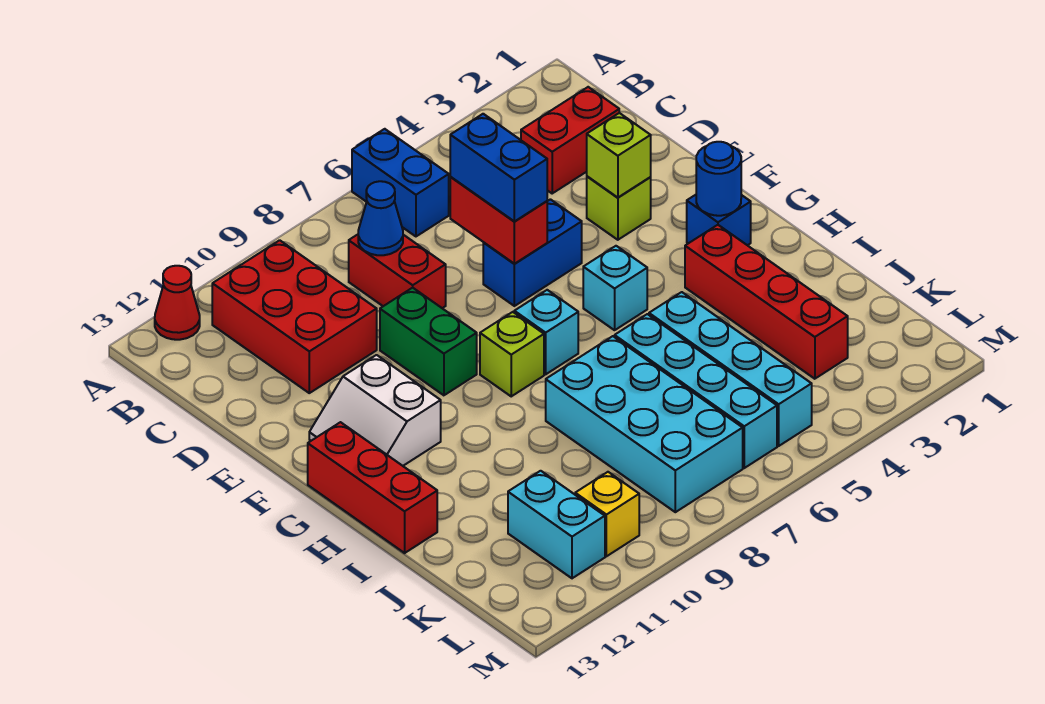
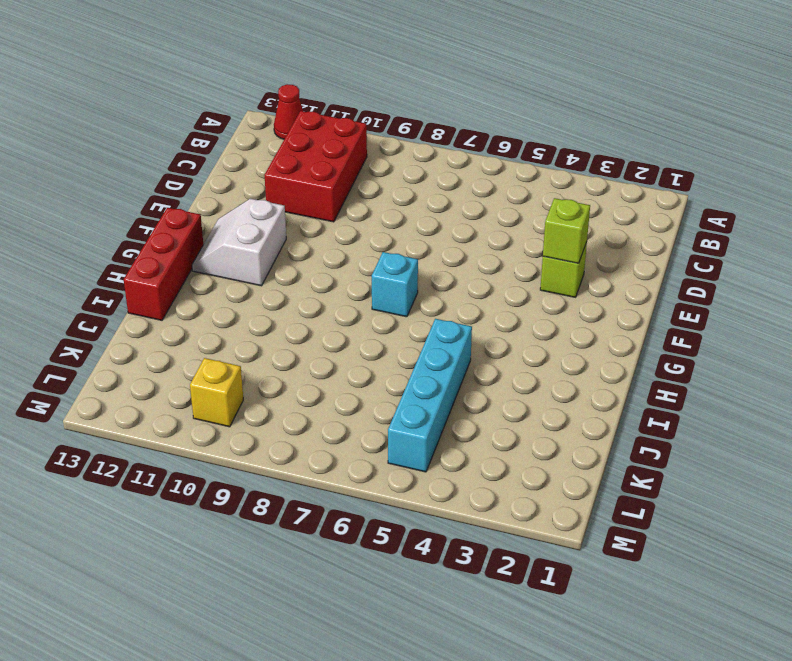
none -> blue brick A6:B6 level 1
none -> red brick C2:C3 level 1
none -> red brick C8:D8 level 1

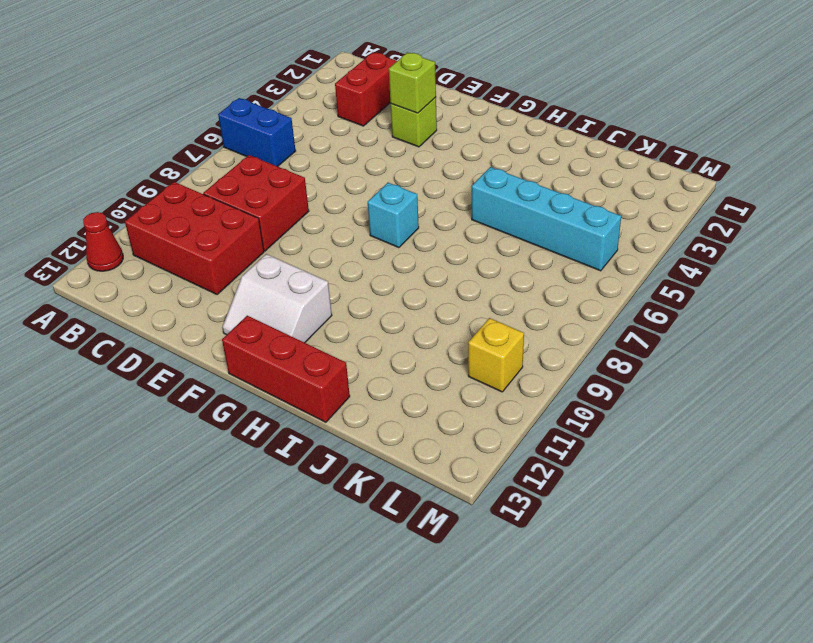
red brick C8:D9 level 1 -> red brick C8:D8 level 1
none -> blue brick E5:E6 level 1
none -> green brick E9:F9 level 1
none -> blue brick G2 level 1

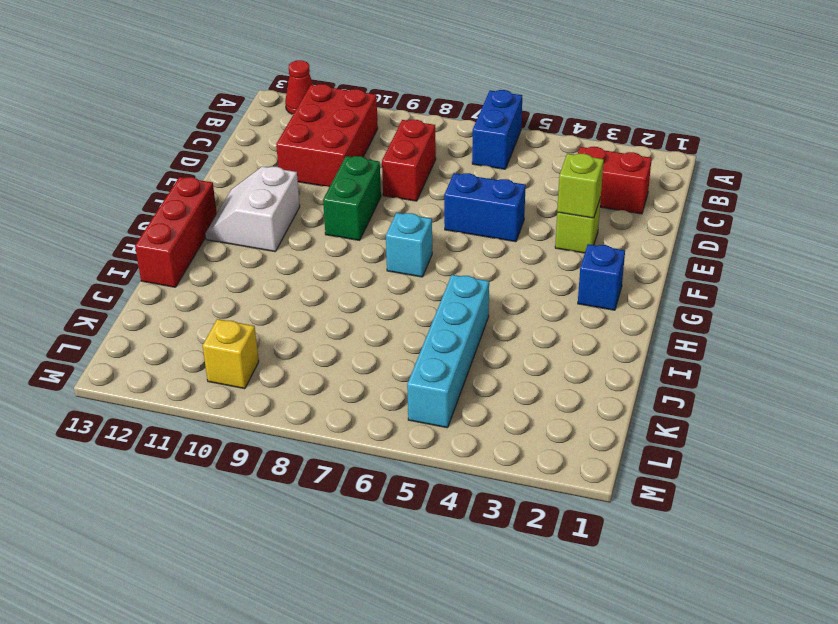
none -> cyan brick G5 level 1
none -> lime brick G8 level 1
none -> red brick H3:K3 level 1

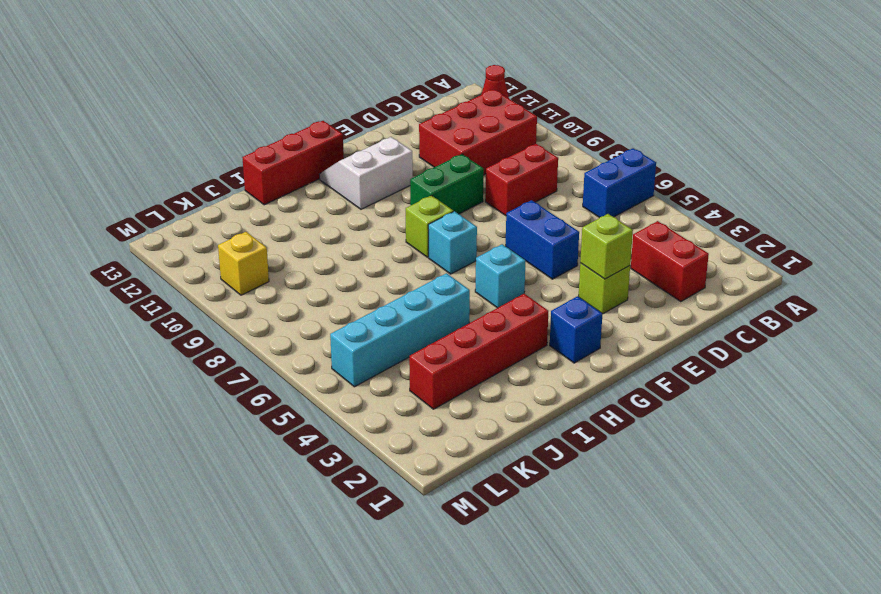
none -> cyan brick I6:L6 level 1
none -> cyan brick I7:L8 level 1
none -> cyan brick K11:L11 level 1

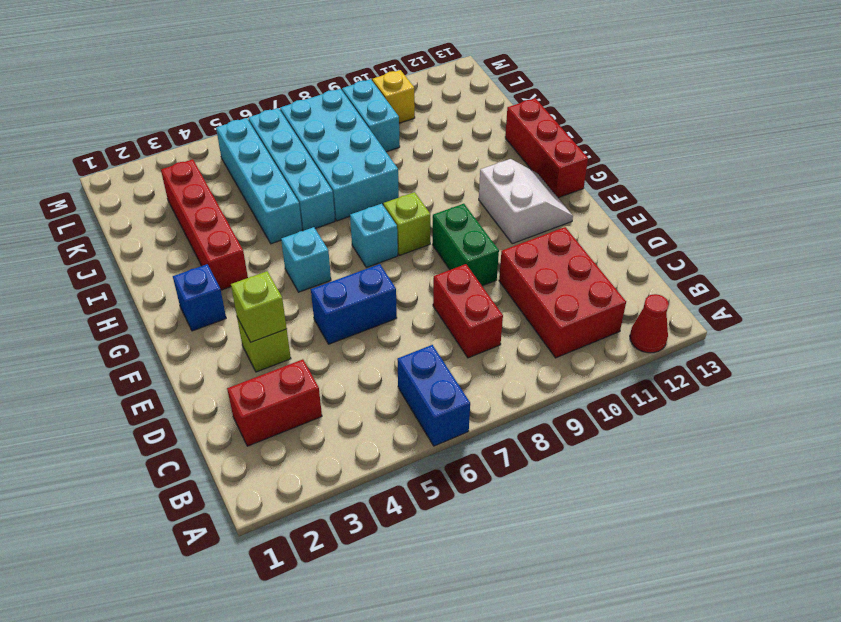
cyan brick K9:L9 level 1 -> cyan brick K11:L11 level 1
none -> blue cone C8 level 2
none -> red brick D6:E6 level 2
none -> blue round brick G2 level 2

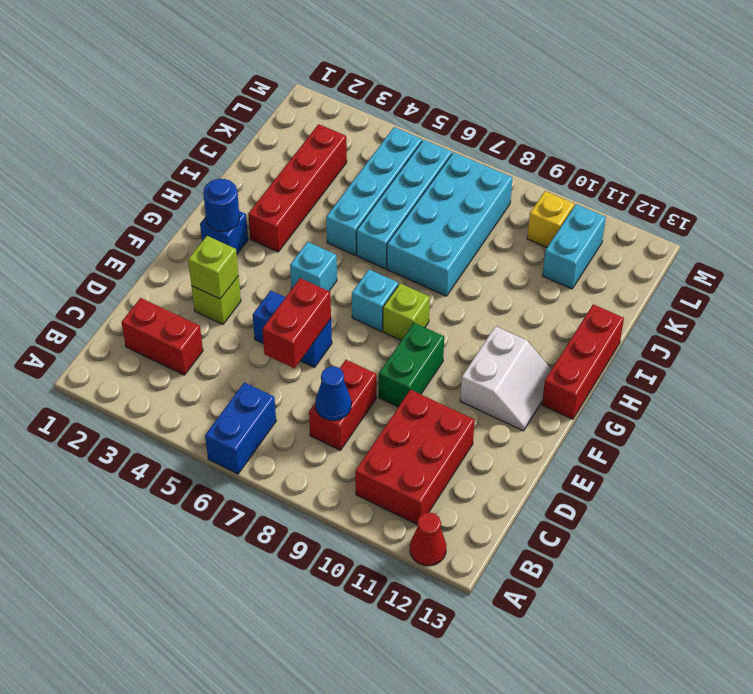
none -> blue brick D6:E6 level 3

